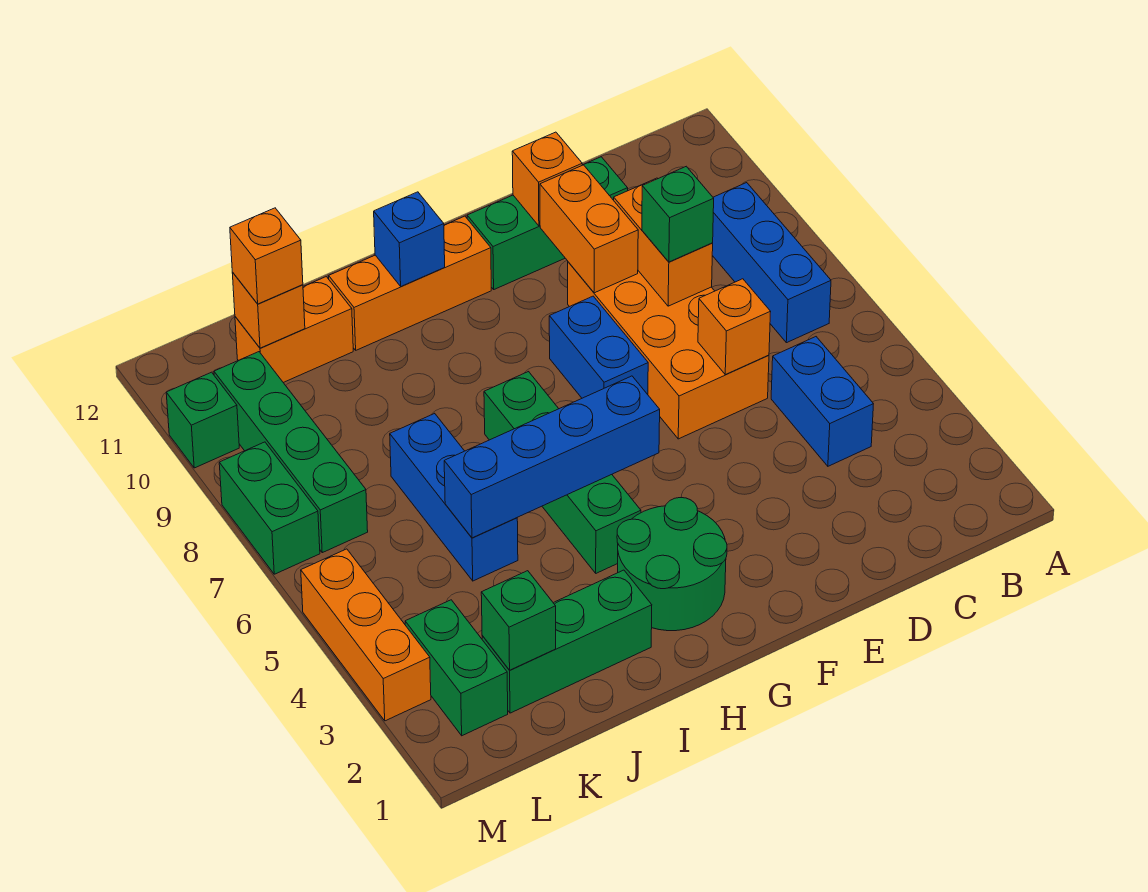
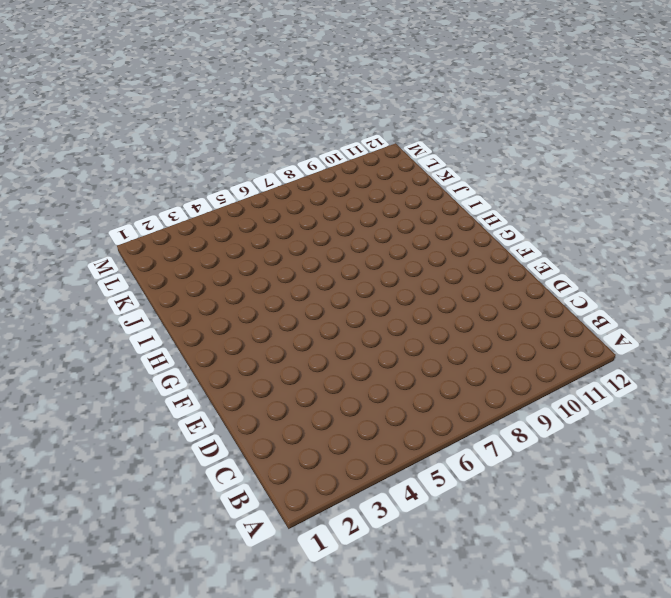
none -> blue brick B7:B9 level 1
none -> blue brick C4:C5 level 1
none -> orange brick D6:E9 level 1

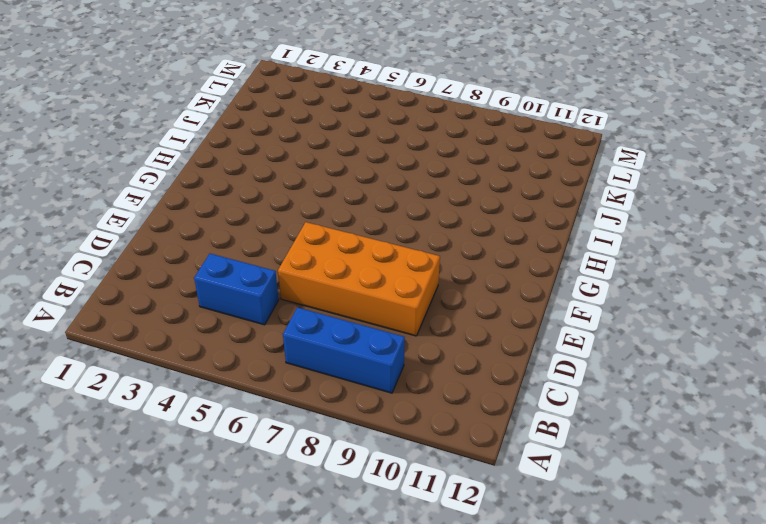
none -> green brick D11:F11 level 1
none -> blue brick F7:F8 level 1
none -> green round brick G2:H3 level 1

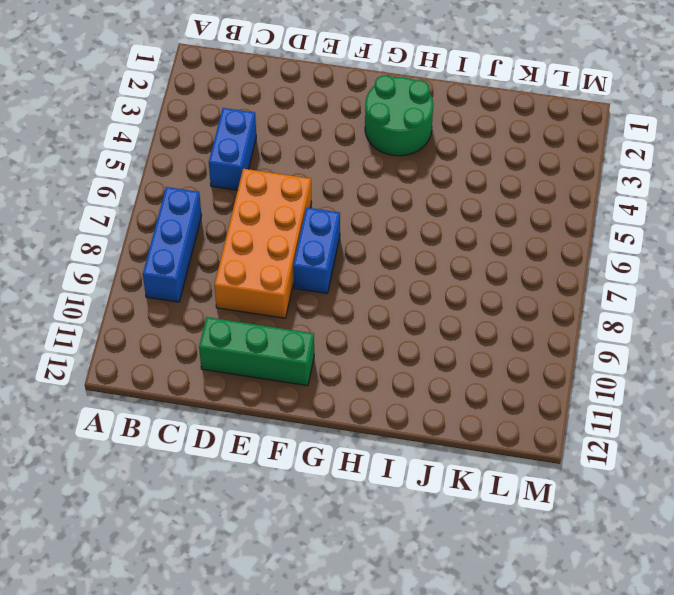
none -> orange brick G11:I11 level 1
none -> green brick H4:H7 level 1
none -> green brick I2:K2 level 1

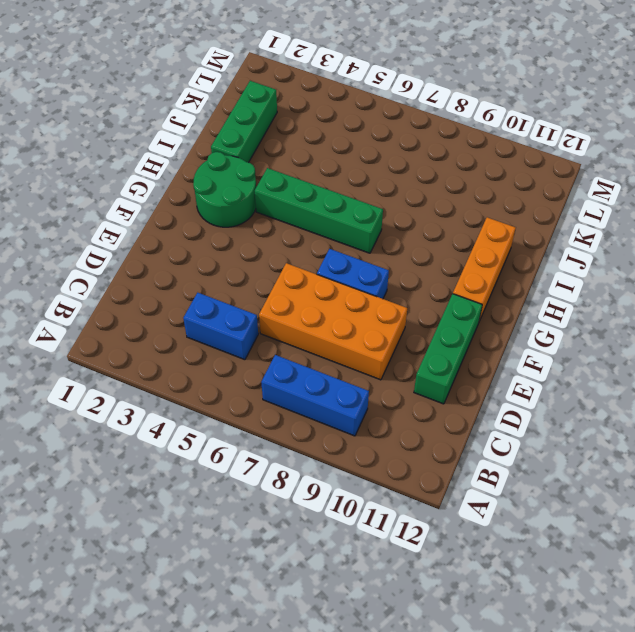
none -> blue brick J5:J7 level 1
none -> orange brick J11:K11 level 1
none -> green brick L2:L3 level 1

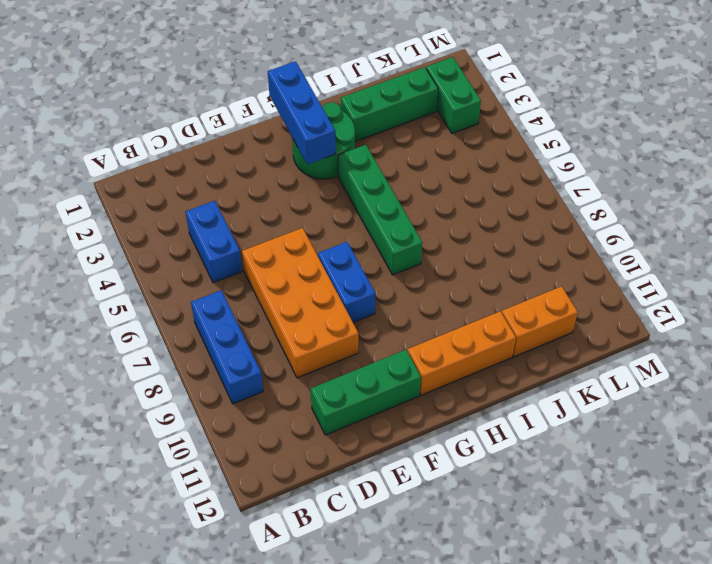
blue brick G1:G3 level 2 -> blue brick J5:J7 level 1
none -> green brick L7:L10 level 1
none -> orange brick M3:M5 level 1
none -> green brick M7:M8 level 1

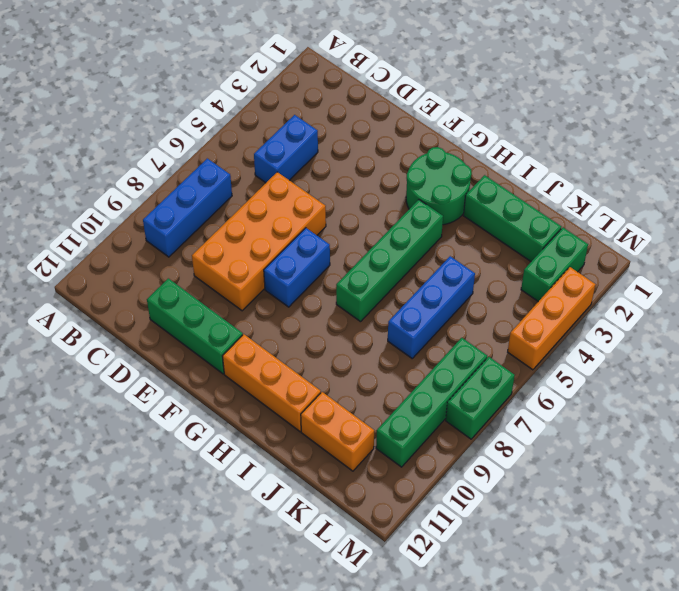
none -> green brick M10 level 1
none -> orange brick D6 level 2
none -> orange brick D8:D9 level 2

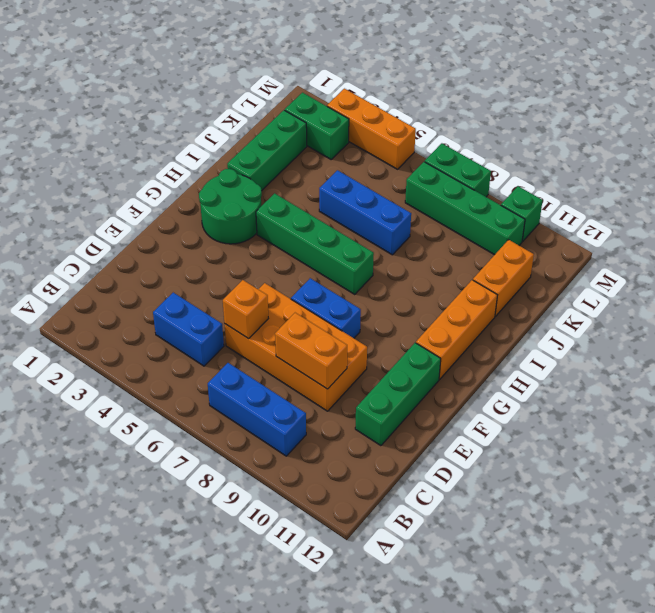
none -> orange brick E9:E10 level 2
none -> orange brick E11 level 2
none -> blue brick G5:J5 level 2

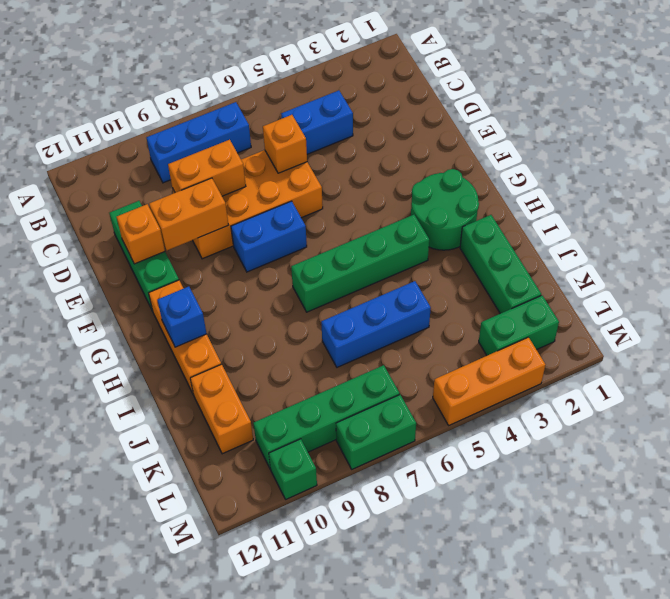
none -> blue brick G5:J5 level 2
none -> green brick K2 level 2
none -> orange brick K11 level 2

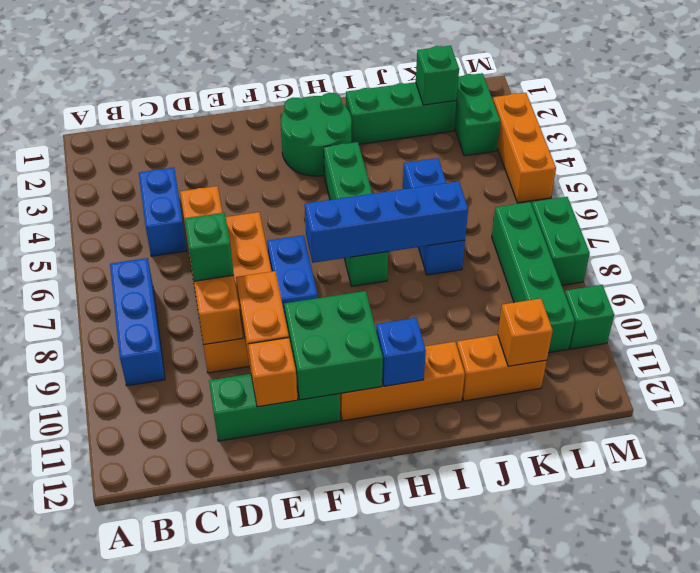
green brick F10:G11 level 2 -> none
blue brick G7:J7 level 2 -> blue brick G5:J5 level 2
none -> orange brick K11 level 3

